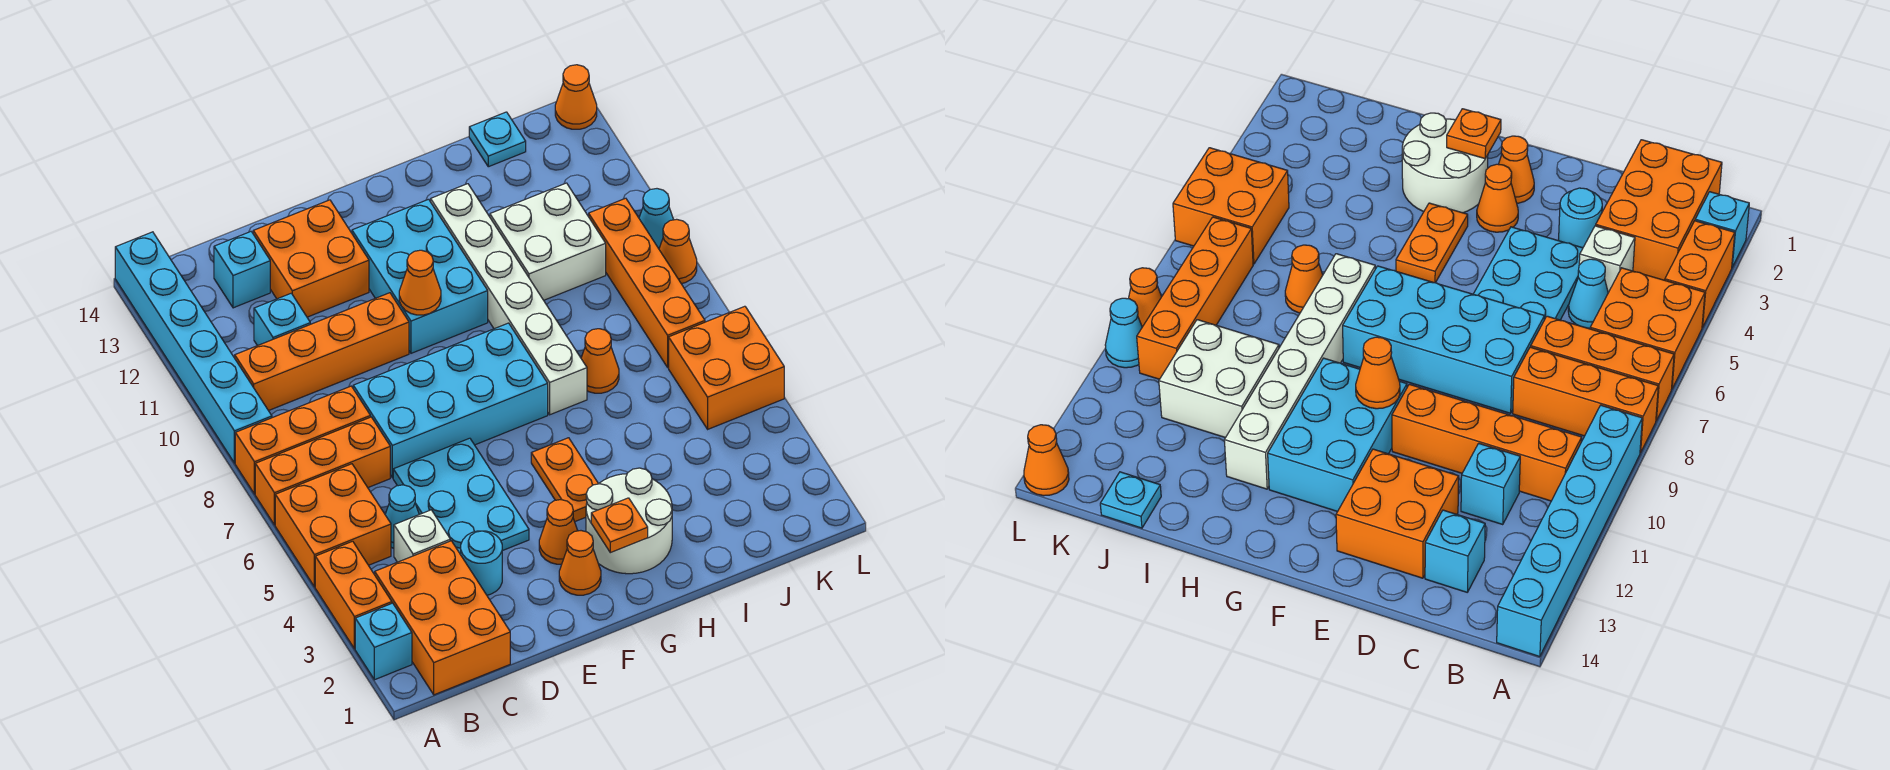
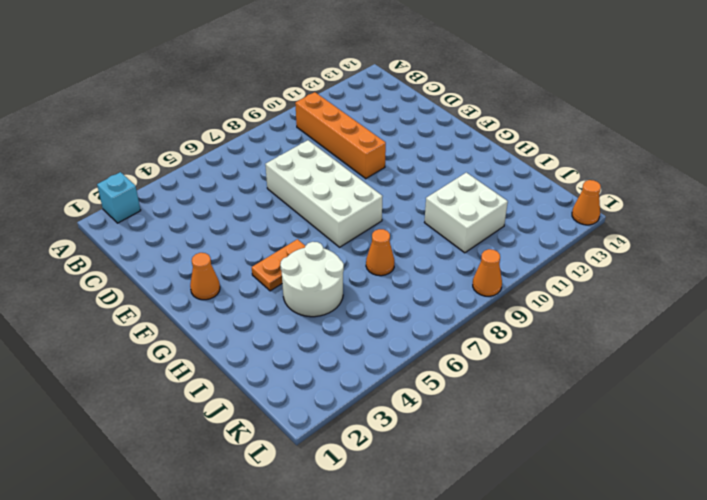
white brick D7:G8 level 1 -> cyan brick D7:G8 level 1
white round brick H4:I5 level 1 -> white round brick G2:H3 level 1
none -> orange brick A3:A4 level 1
none -> orange brick A5:B6 level 1
none -> orange brick A7:C7 level 1
none -> orange brick A8:C8 level 1

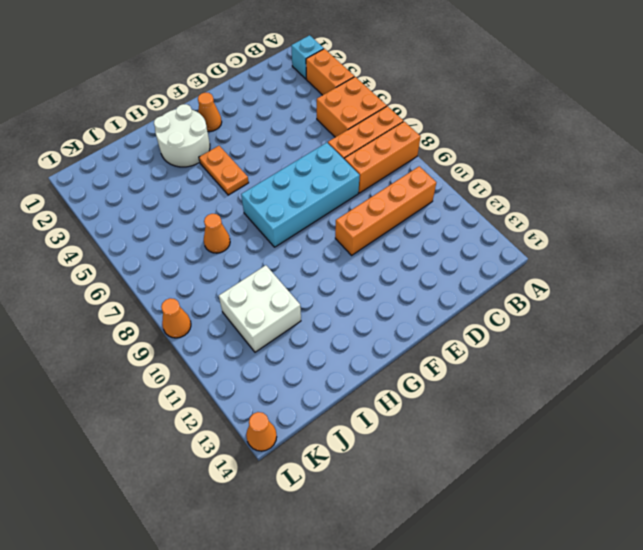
none -> cyan brick A9:A14 level 1
none -> orange brick B1:C3 level 1
none -> white brick C4 level 1
none -> cyan cone C5 level 1

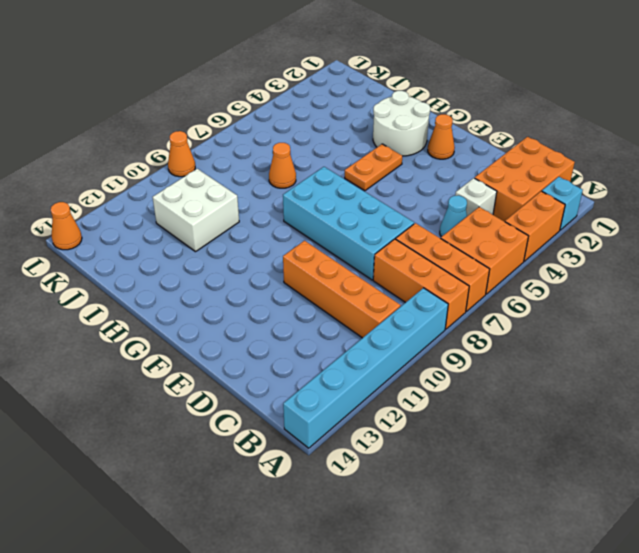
none -> cyan brick C11 level 1
none -> cyan brick C13 level 1
none -> cyan round brick D3 level 1
none -> cyan plate D4:E6 level 1

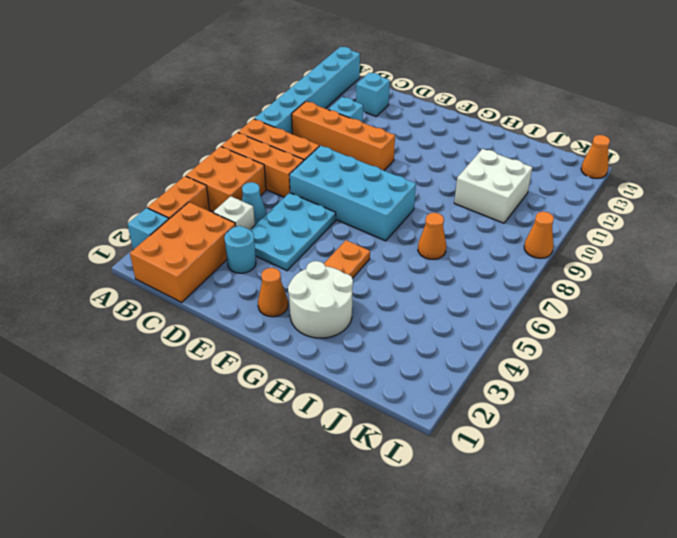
none -> orange brick D12:E13 level 1
none -> orange cone F3 level 1
none -> cyan brick F10:G12 level 1
none -> white brick H7:H12 level 1

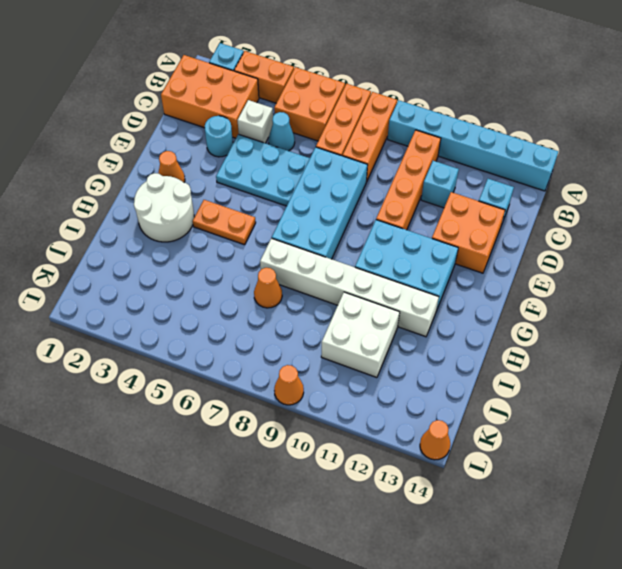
none -> orange cone F3 level 1
none -> cyan plate J14 level 1
none -> orange brick K5:L6 level 1
none -> orange brick K7:K10 level 1

